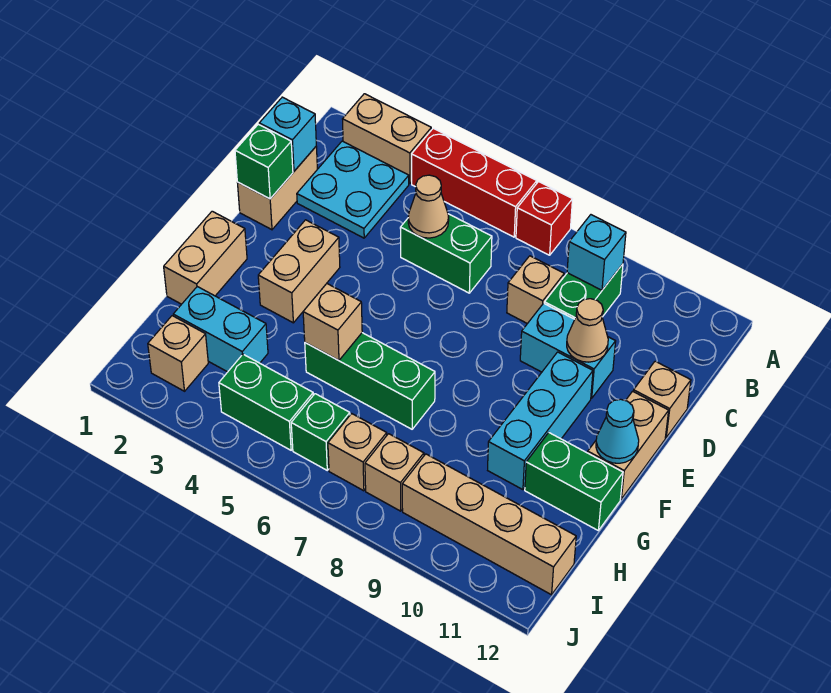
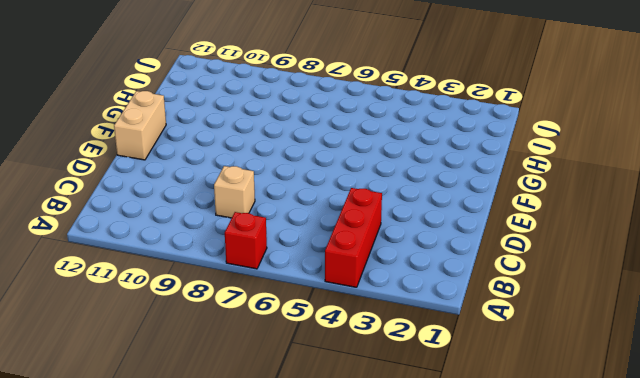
red brick A4:C4 level 1 -> red brick A4:A6 level 1
none -> tan brick A2:A3 level 1
none -> cyan plate B2:C3 level 1
none -> green brick B9:C9 level 1
none -> tan brick C1:D1 level 1

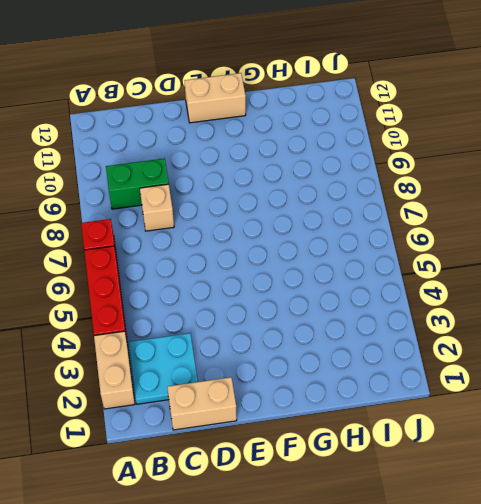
none -> green brick C5:C6 level 1
none -> cyan brick D9:D10 level 1
none -> tan brick D12 level 1
none -> tan brick E3:F3 level 1

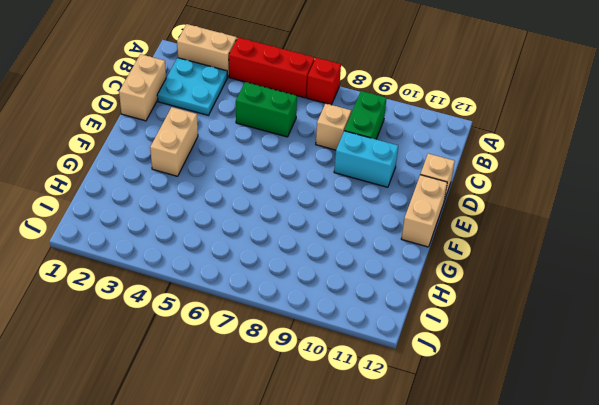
none -> cyan brick E10:G10 level 1
none -> tan brick F1:G1 level 1
none -> green brick G5:G7 level 1
none -> green brick G11:G12 level 1

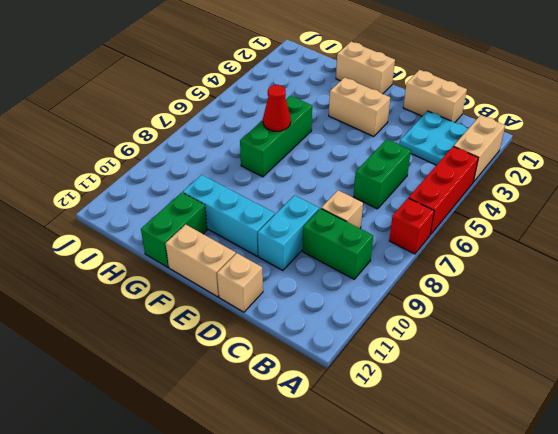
red cone G6 level 2 -> none
none -> cyan brick H2:H3 level 1
none -> tan brick I2 level 1
none -> green brick I4:I5 level 1
none -> green brick I6 level 1

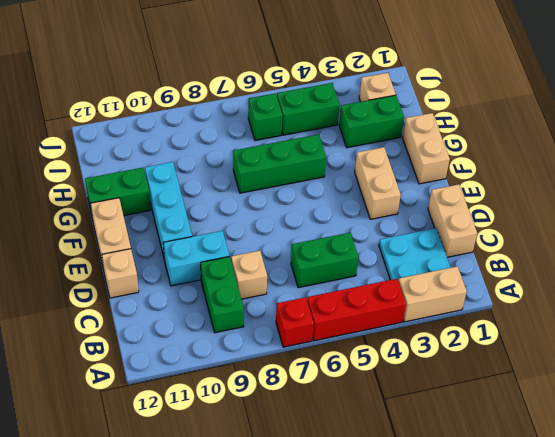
green brick H2:H3 level 1 -> cyan brick H2:H3 level 1
none -> tan brick I7 level 1
none -> tan brick I8 level 1
none -> tan brick I9:I12 level 1
none -> cyan brick B9 level 2

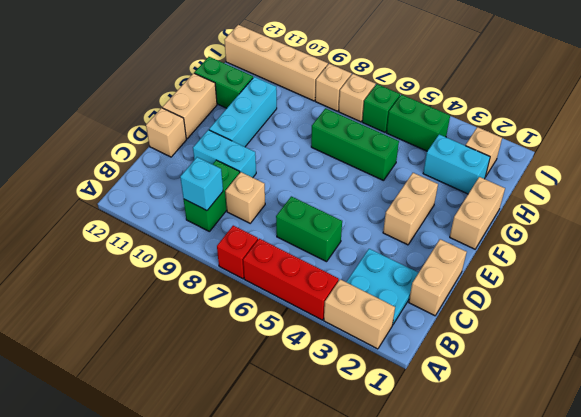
none -> cyan brick C1 level 2
none -> tan cone C5 level 2
none -> green brick D1 level 2
none -> tan cone D10 level 2

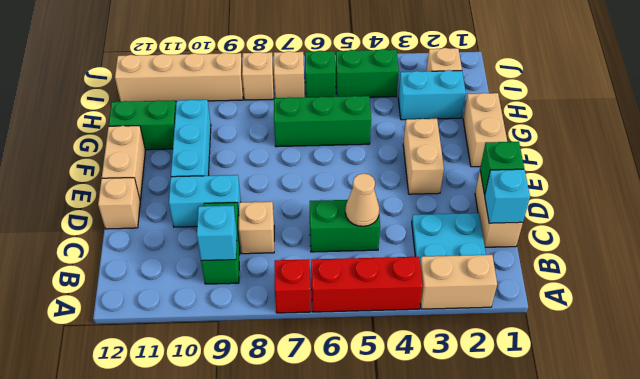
none -> tan cone D10 level 2
none -> cyan cone F12 level 2
none -> tan brick G5 level 2

